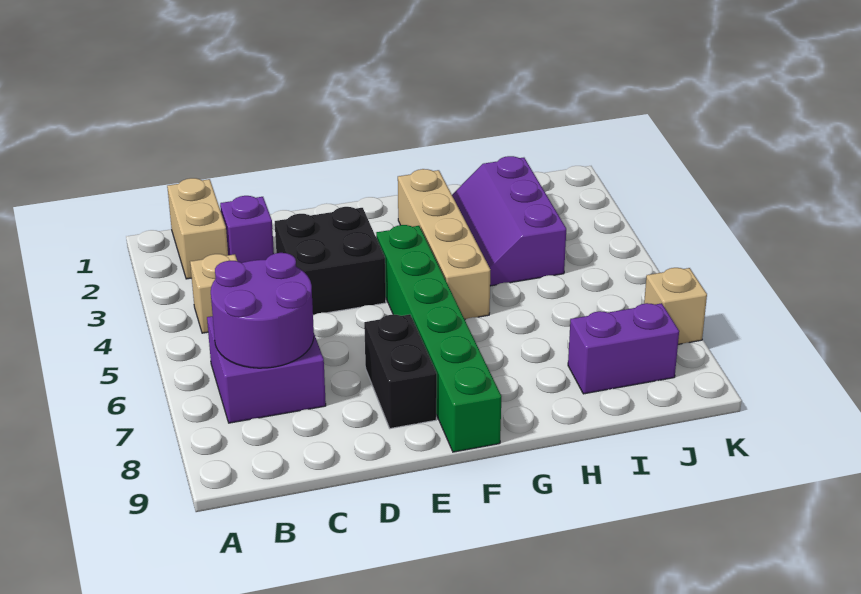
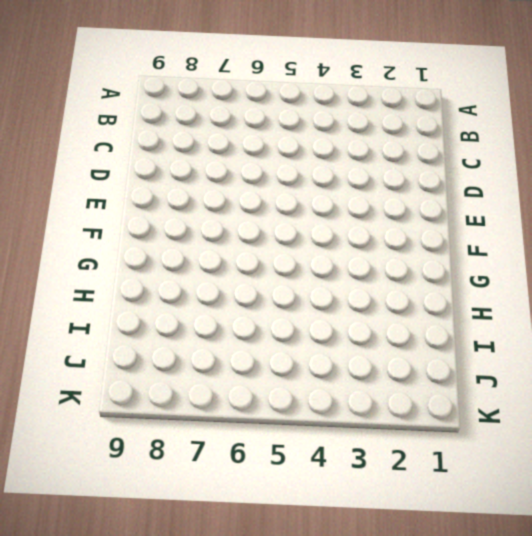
none -> tan brick B1:B2 level 1
none -> tan brick B4 level 1
none -> purple brick B6:C7 level 1

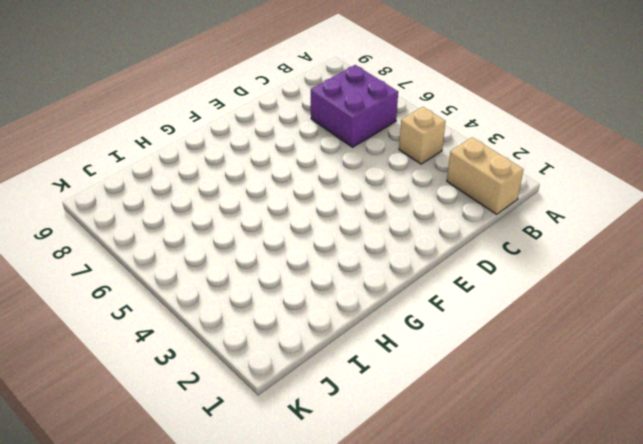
none -> purple brick C2 level 1
none -> black brick D3:E4 level 1
none -> black brick E7:E8 level 1

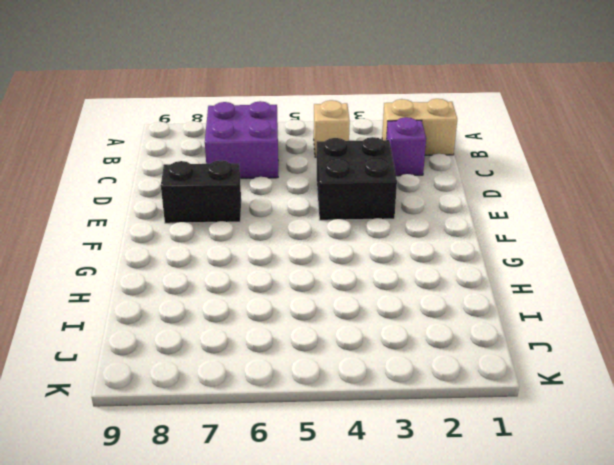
none -> green brick F4:F9 level 1
none -> tan brick G2:G5 level 1
none -> purple slope H2:I4 level 1 top I

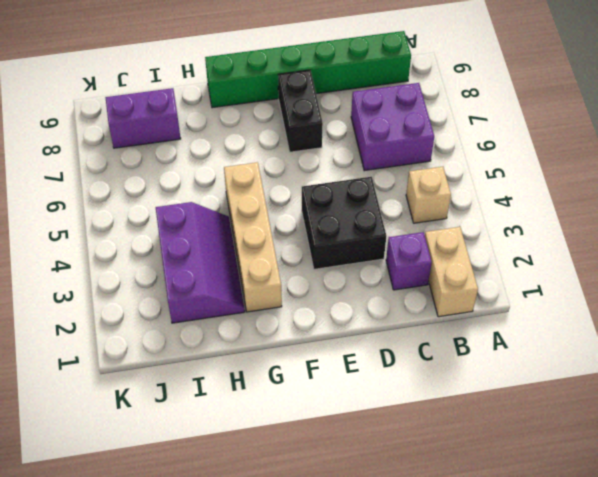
green brick B9:G9 level 1 -> green brick F4:F9 level 1
none -> tan brick K7 level 1
none -> purple round brick B6:C7 level 2

